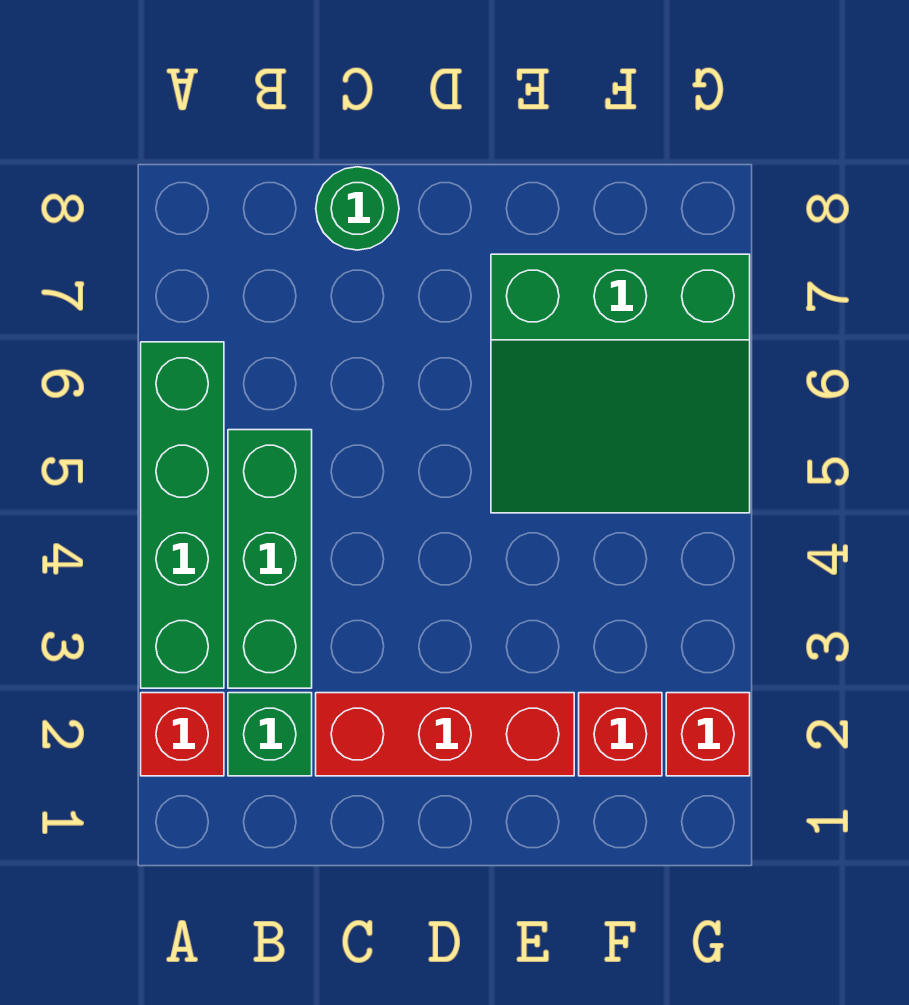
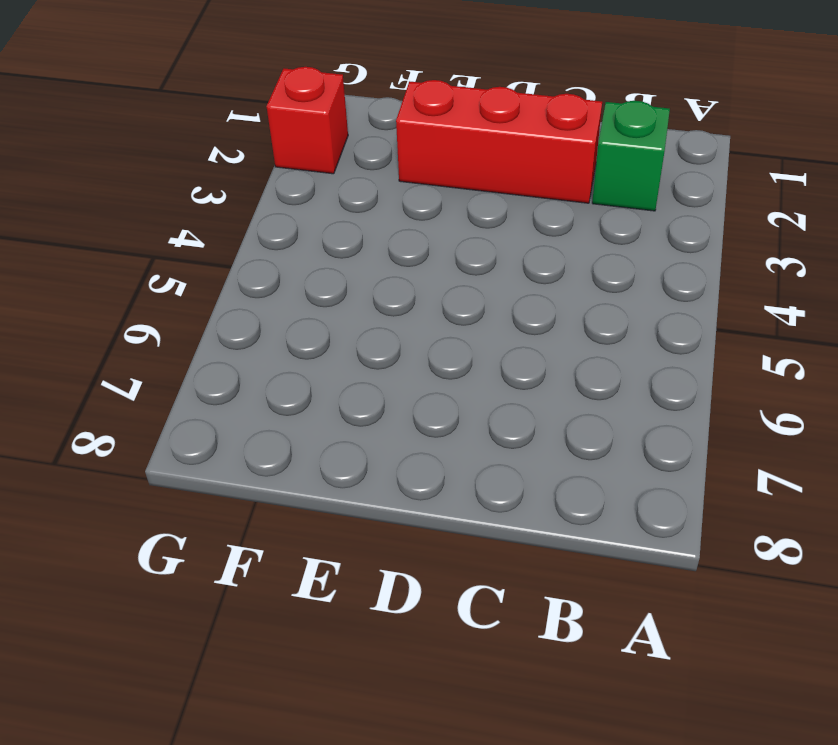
none -> red brick A2 level 1
none -> green brick A3:A6 level 1

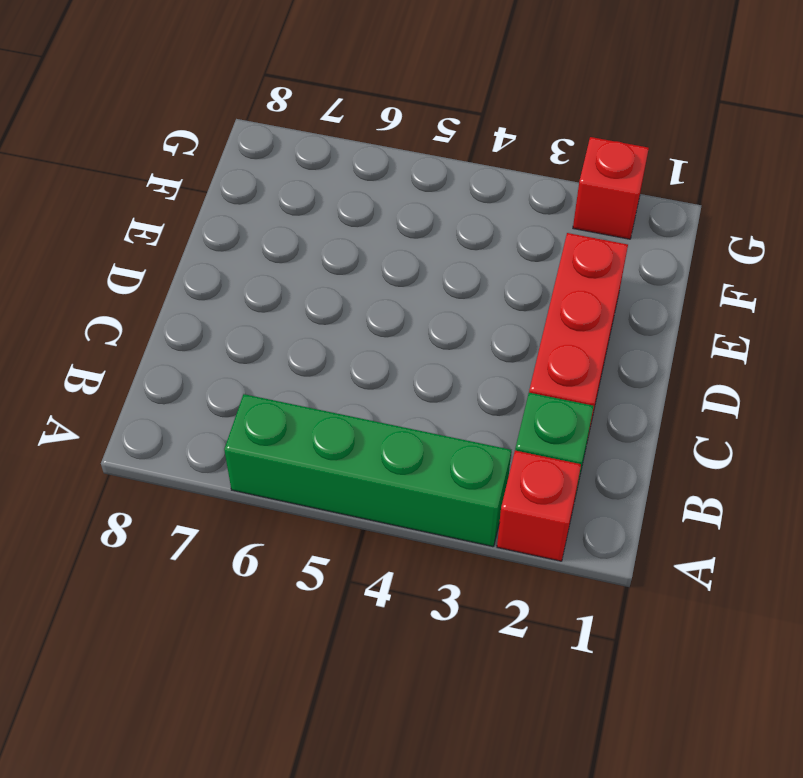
none -> green brick B3:B5 level 1
none -> green round brick C8 level 1

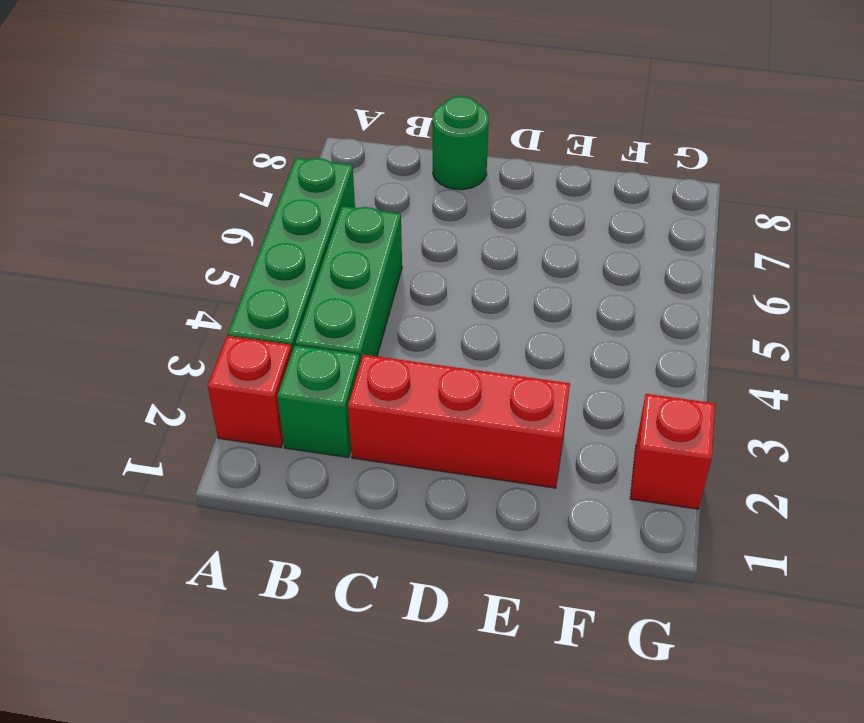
none -> green slope E5:G7 level 1 top 7
none -> red brick F2 level 1

